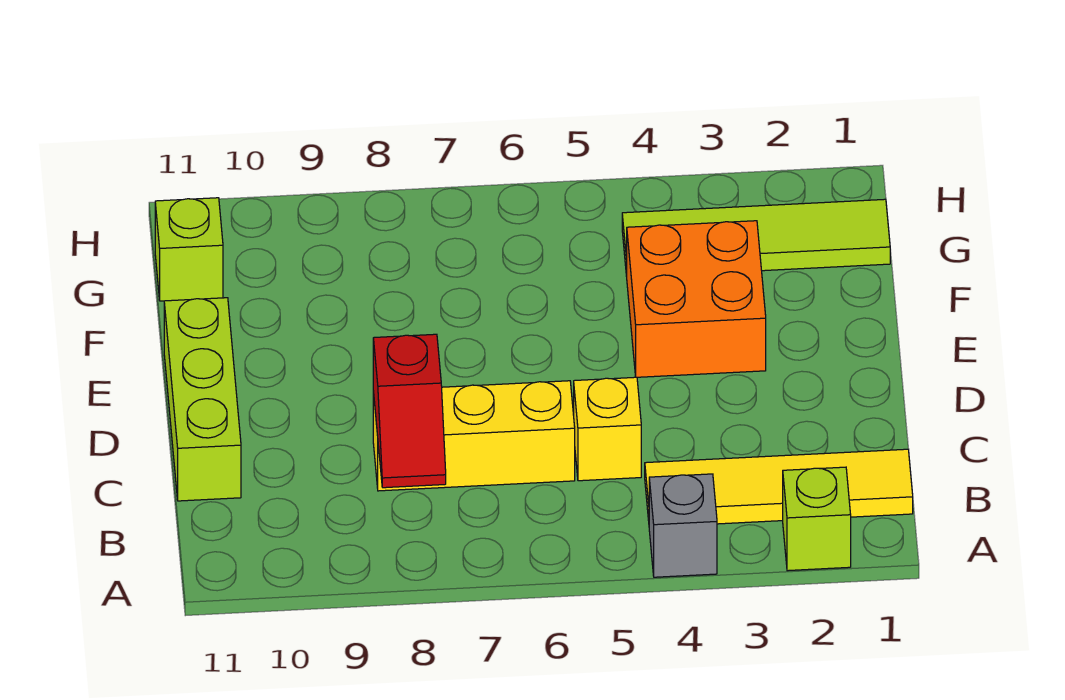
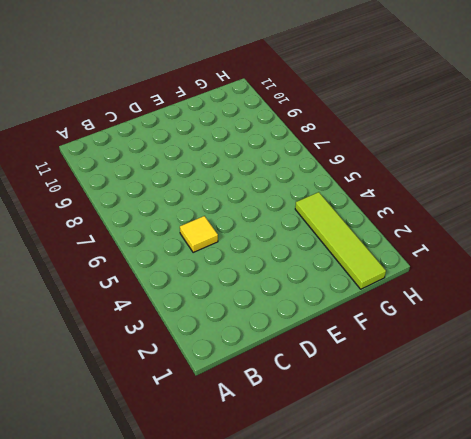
yellow tile C5 level 1 -> yellow brick C5 level 1
none -> lime brick A2 level 1
none -> grey brick A4 level 1

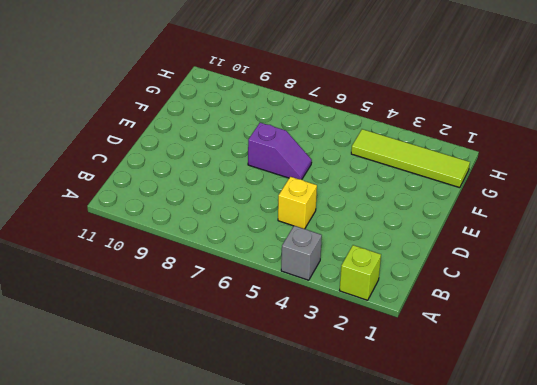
purple slope E6:E7 level 1 top 7 -> none
none -> yellow tile B1:B4 level 1
none -> yellow brick C6:C8 level 1

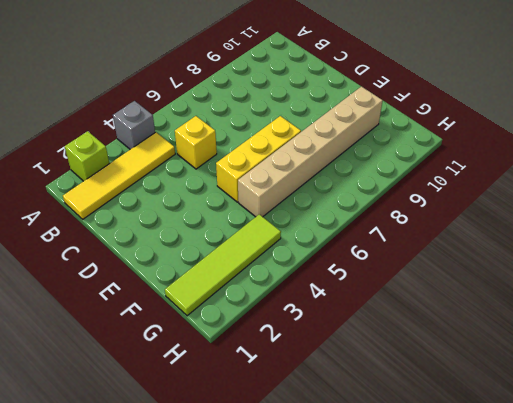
yellow brick E5:E7 level 1 -> yellow brick C6:C8 level 1
tan brick F5:F10 level 1 -> none
none -> lime brick C11:E11 level 1
none -> orange brick E3:F4 level 1

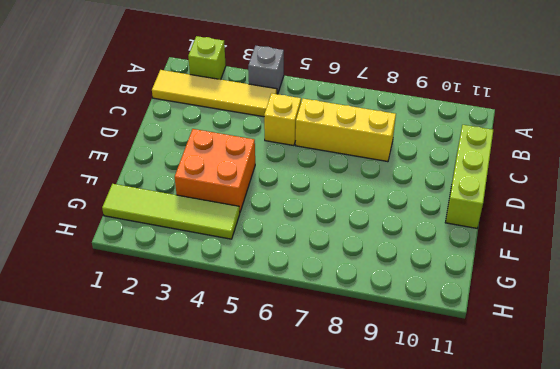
none -> lime brick G11 level 1
none -> red slope B8:C8 level 2 top C

